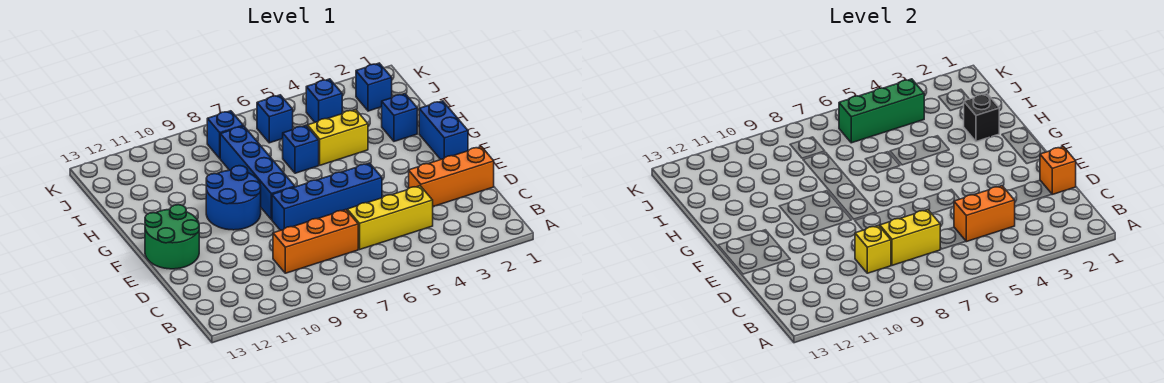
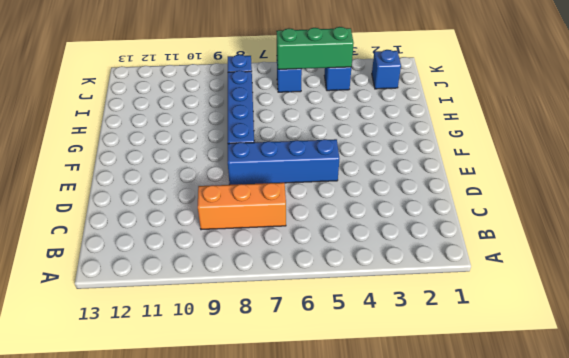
none -> yellow brick C4:C6 level 1
none -> orange brick D1:D3 level 1
none -> green round brick E12:F13 level 1

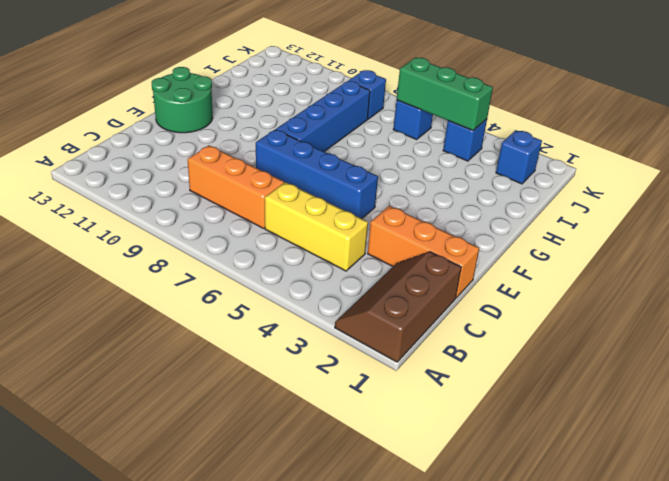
brown slope A1:C2 level 1 top 1 -> none
none -> blue brick F1:G1 level 1
none -> blue round brick F9:G10 level 1
none -> blue brick H2 level 1

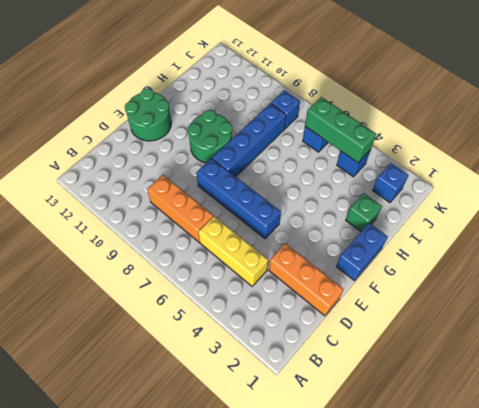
green round brick F9:G10 level 1 -> blue round brick F9:G10 level 1
green brick H2 level 1 -> blue brick H2 level 1
none -> yellow brick H4:H5 level 1
none -> blue brick H6 level 1
none -> orange brick C4:C5 level 2

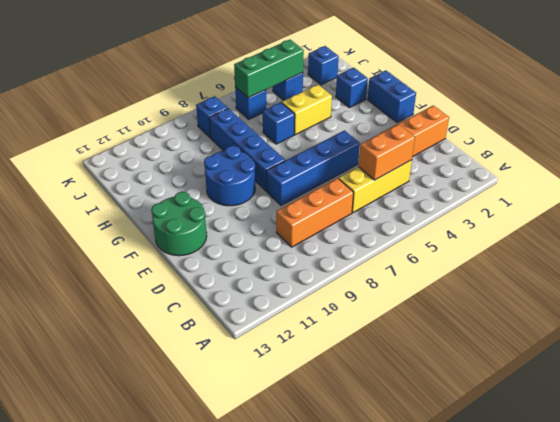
none -> yellow brick C7:C8 level 2
none -> yellow brick C9 level 2
none -> orange brick D1 level 2

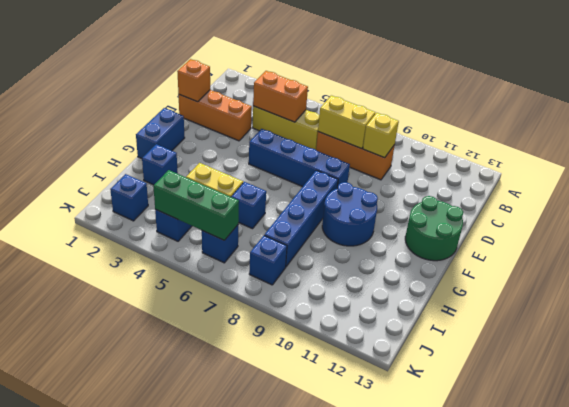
none -> black brick H2 level 2

